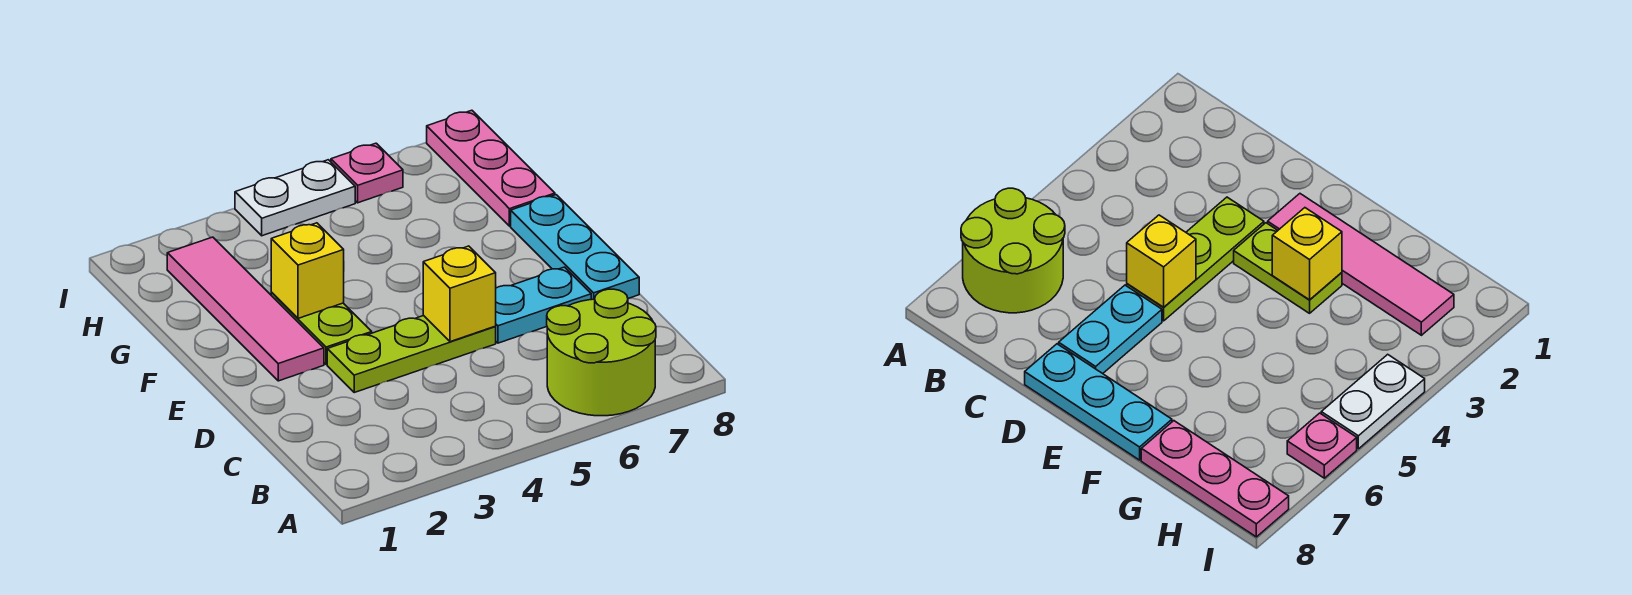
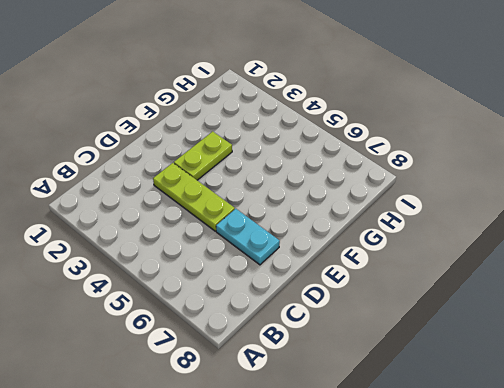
none -> lime round brick A6:B7 level 1
none -> cyan plate D8:F8 level 1

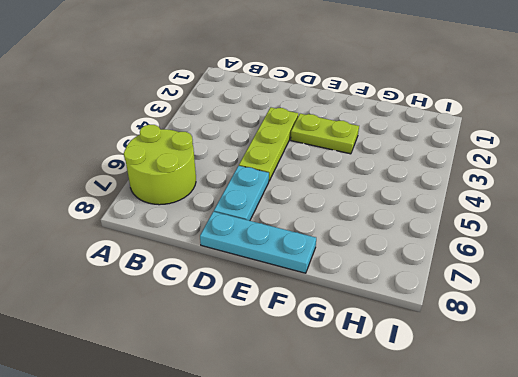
none -> pink tile E2:H2 level 1
none -> pink plate G8:I8 level 1

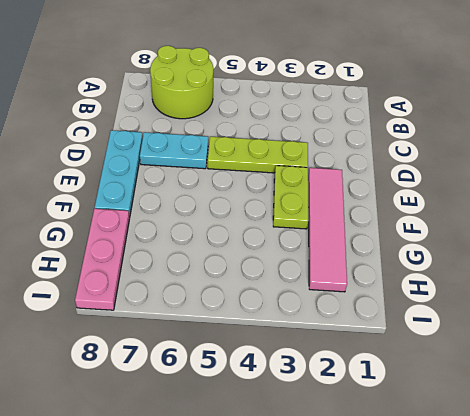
none -> white plate I4:I5 level 1
none -> pink plate I6 level 1

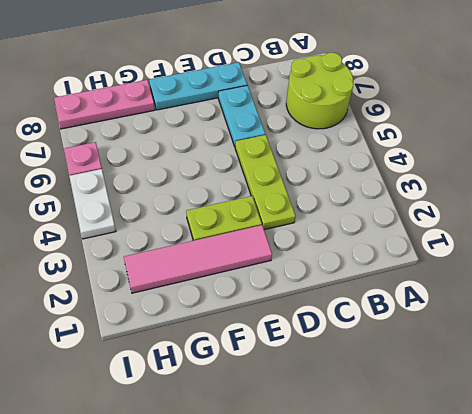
none -> yellow brick D5 level 2
none -> yellow brick F3 level 2

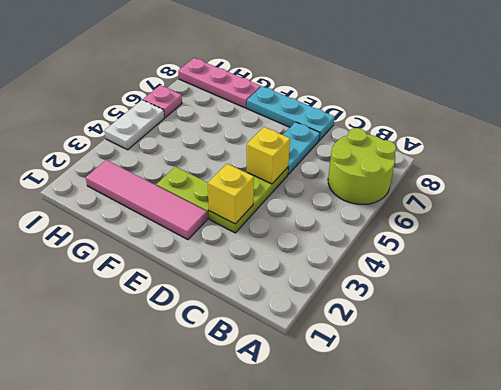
yellow brick D3 level 2 -> yellow brick F3 level 2

